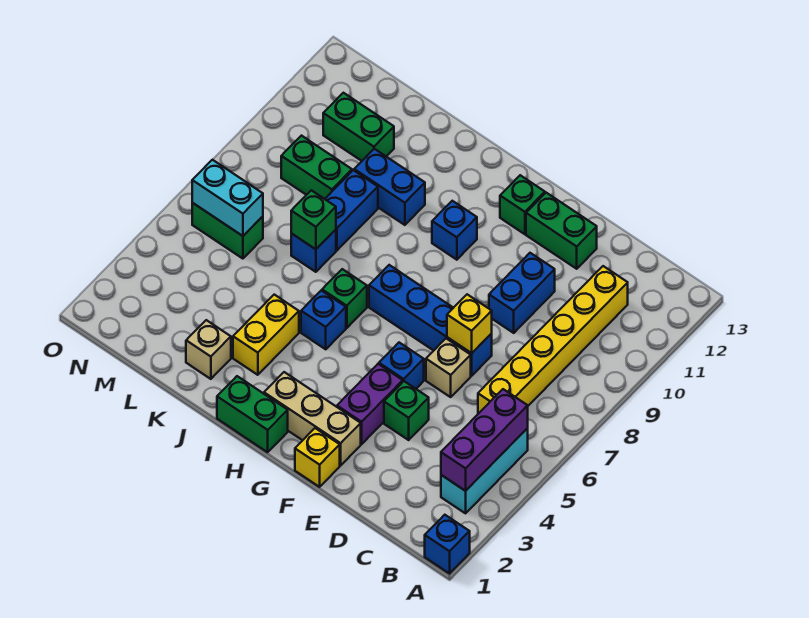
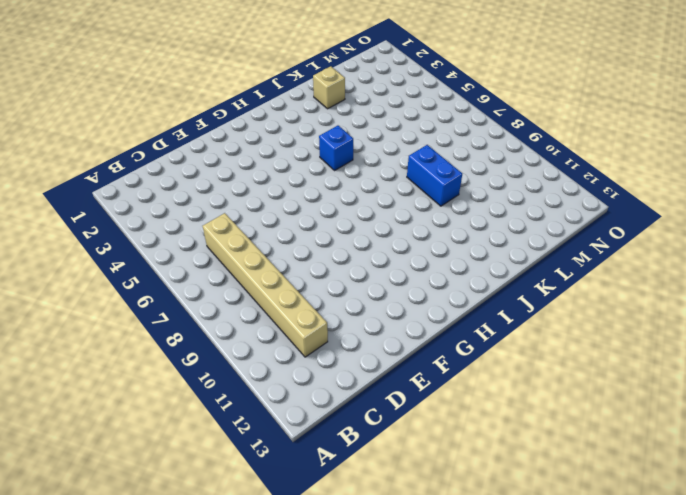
tan brick C6:C11 level 1 -> yellow brick C6:C11 level 1
none -> blue brick A1 level 1
none -> cyan brick B3:B5 level 1
none -> green brick E4 level 1

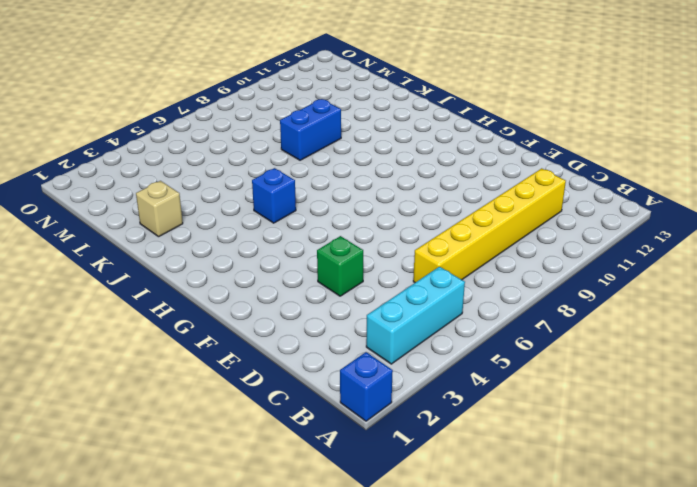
none -> tan brick E6 level 1
none -> blue brick E7:H7 level 1
none -> blue brick E9:E10 level 1

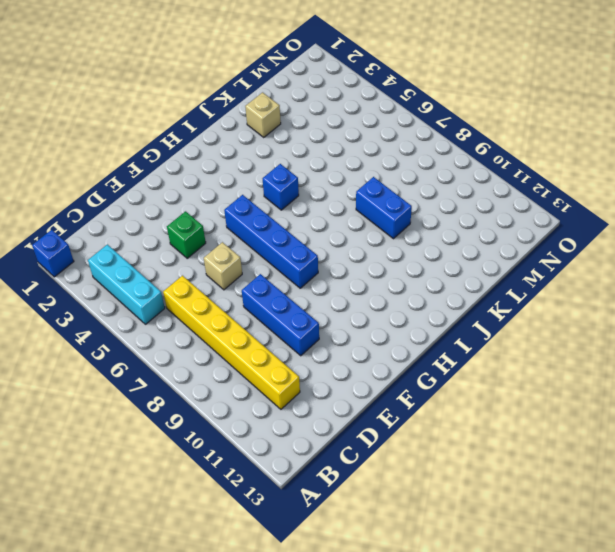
blue brick E8:E10 level 1 -> blue brick E9:E10 level 1
blue brick G5:G8 level 1 -> blue brick E7:H7 level 1
none -> green brick E12:F12 level 1
none -> yellow brick F1 level 1
none -> tan brick F2:H2 level 1

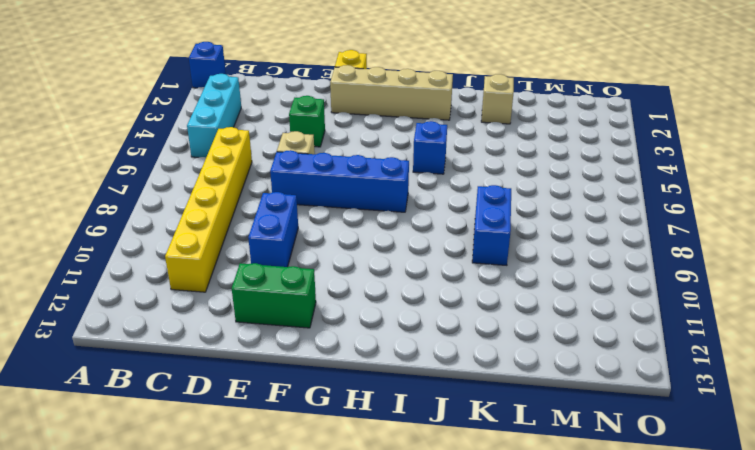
tan brick F2:I2 level 1 -> tan brick F2:H2 level 1
none -> purple brick F3:F4 level 1
none -> blue brick F5 level 1
none -> green brick G12 level 1

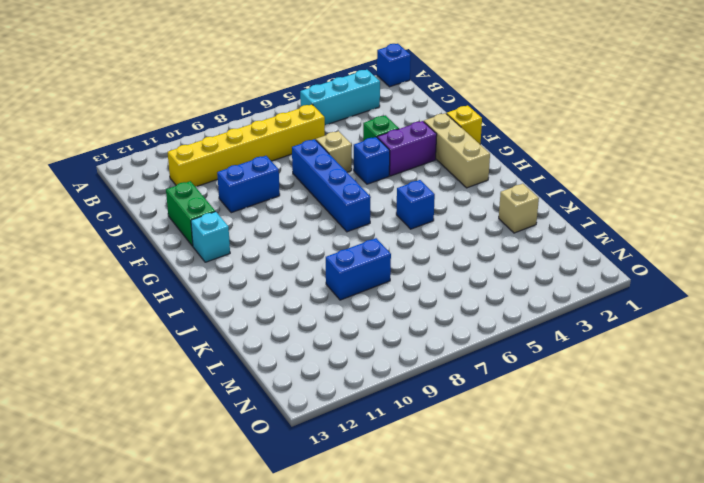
cyan brick G12 level 1 -> green brick G12 level 1
none -> green brick H1:I1 level 1
none -> blue brick H10 level 1
none -> green brick I6 level 1

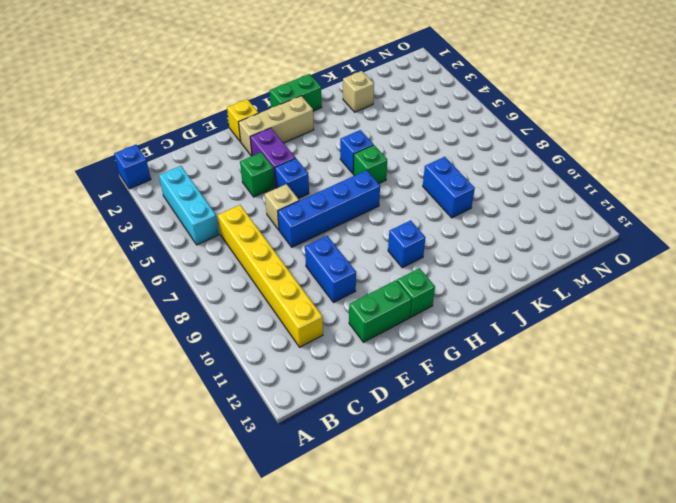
none -> yellow brick J3:J4 level 1
none -> blue brick J10:K10 level 1
none -> blue brick K7 level 1

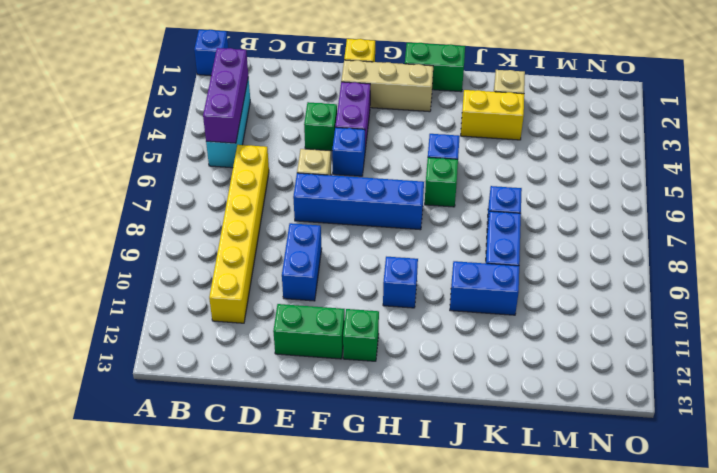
yellow brick J3:K3 level 1 -> yellow brick J3:J4 level 1
none -> green brick L9:M9 level 1
none -> green brick L11:M11 level 1
none -> green brick M6:N6 level 1

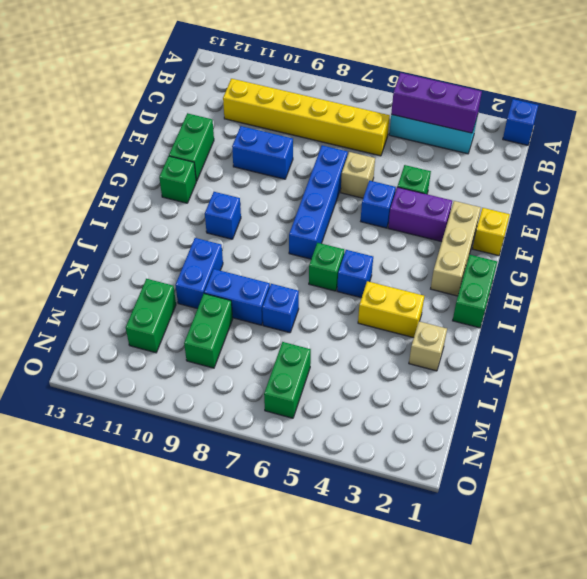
none -> yellow brick E7 level 2
none -> green brick K7 level 2
none -> cyan brick M6:N6 level 2

